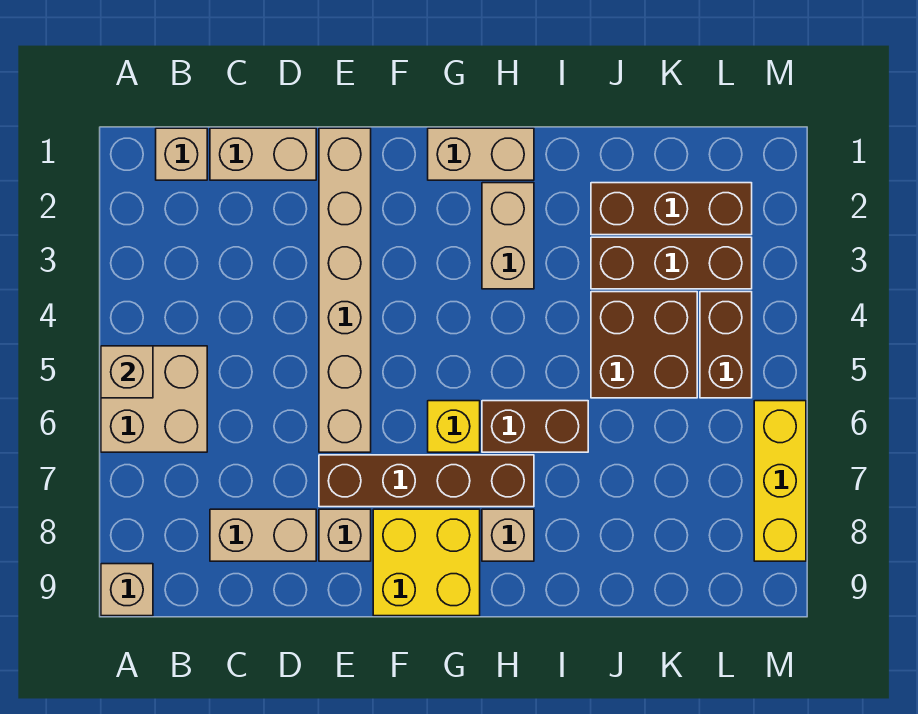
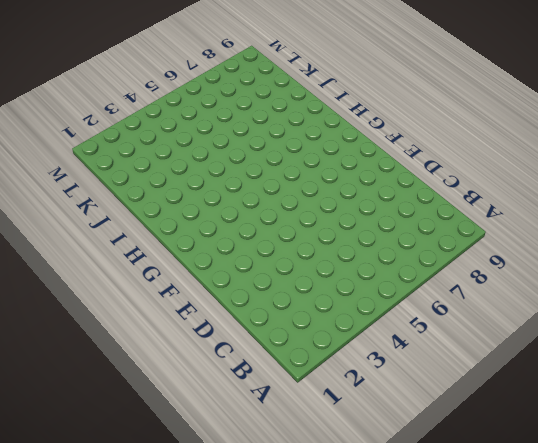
none -> tan brick A5:B6 level 1
none -> tan brick A9 level 1
none -> tan brick B1 level 1

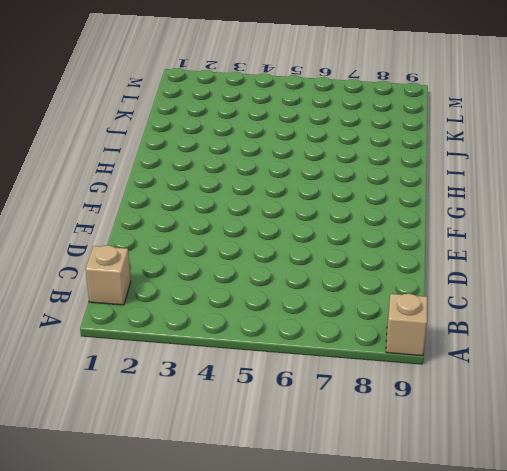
none -> tan brick A5:B6 level 1
none -> tan brick C1:D1 level 1
none -> tan brick C8:D8 level 1

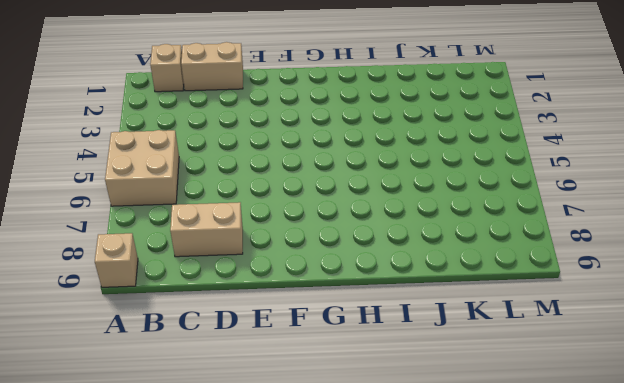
none -> tan brick E1:E6 level 1
none -> brown brick E7:H7 level 1
none -> tan brick E8 level 1

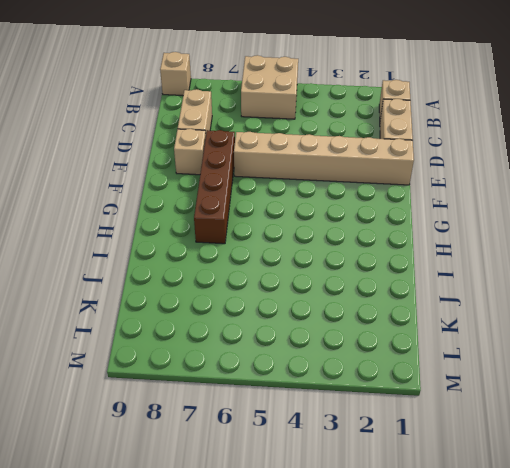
none -> yellow brick F8:G9 level 1
none -> tan brick G1:H1 level 1
none -> yellow brick G6 level 1

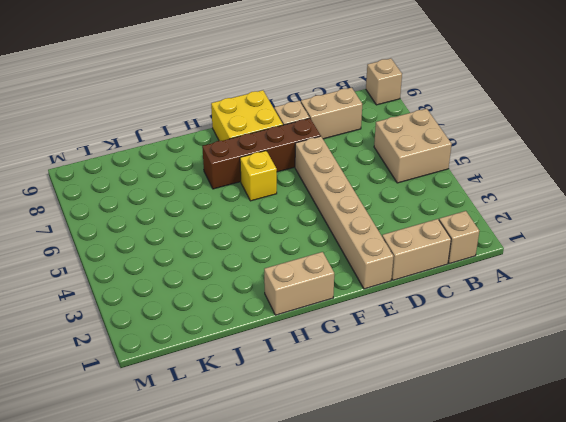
none -> tan brick H2:H3 level 1
none -> brown brick H6:I6 level 1
none -> tan brick H8 level 1

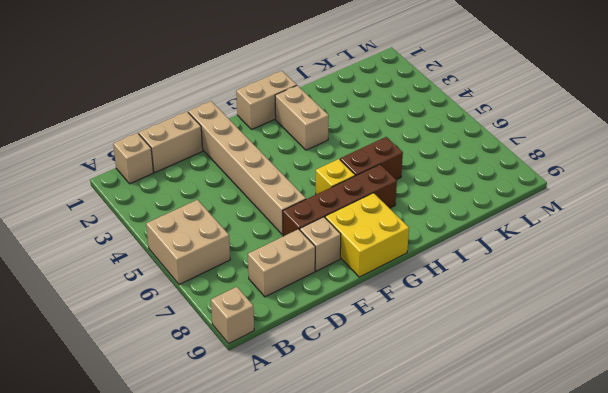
none -> tan brick H8 level 1
none -> brown brick J2:L2 level 1
none -> brown brick J3:L3 level 1

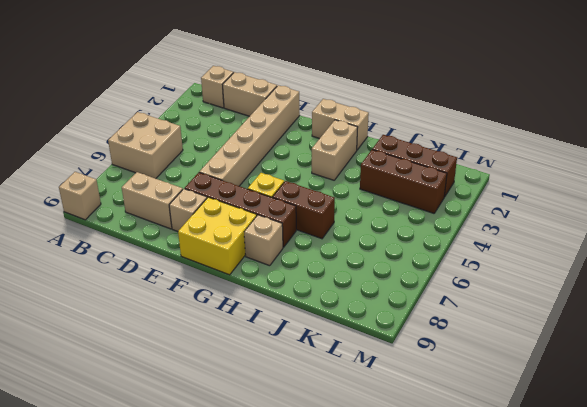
none -> brown brick J4:K5 level 1
none -> brown brick L4:L5 level 1
none -> yellow brick M6:M8 level 1

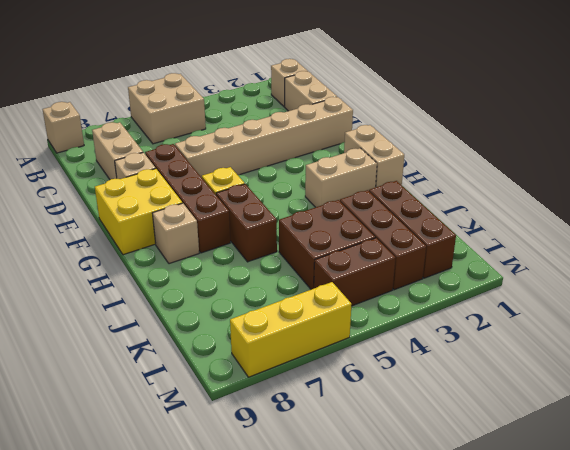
none -> tan brick A5 level 2

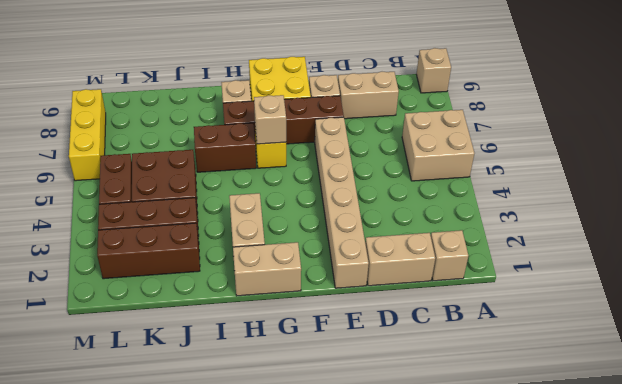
tan brick G6 level 2 -> tan brick A5 level 2

